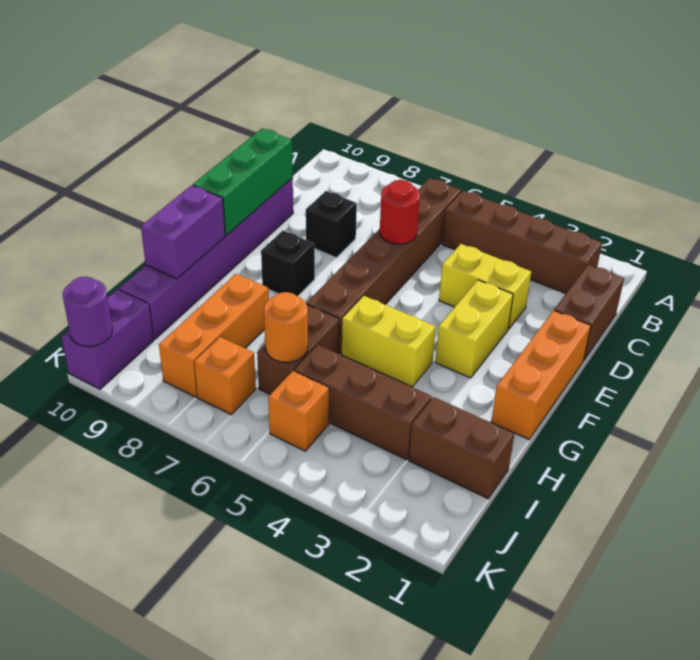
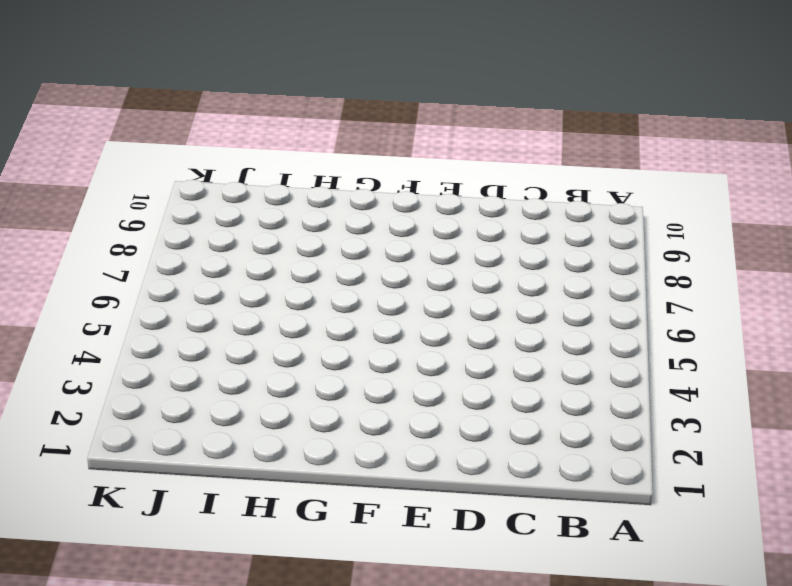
none -> brown brick B2:B5 level 1
none -> brown brick B6:G6 level 1
none -> brown brick C1:D1 level 1

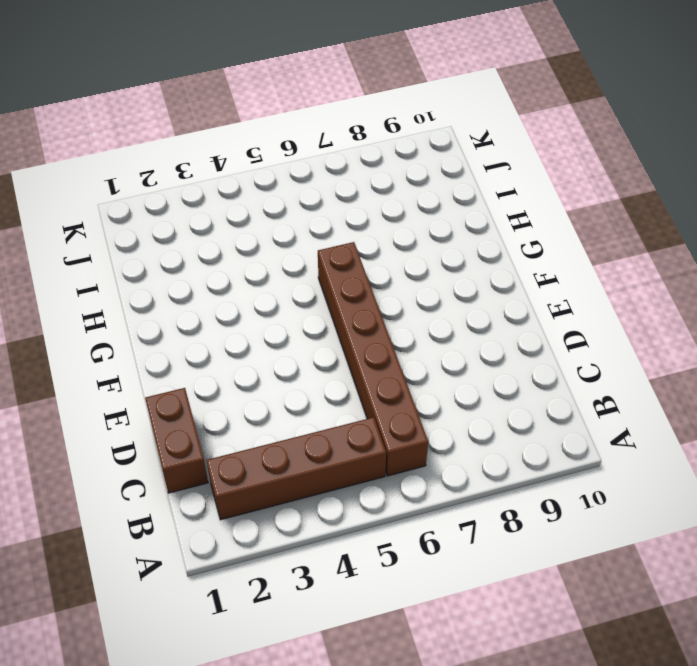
none -> yellow brick D3:D4 level 1
none -> black brick D8 level 1
none -> purple brick D10:I10 level 1

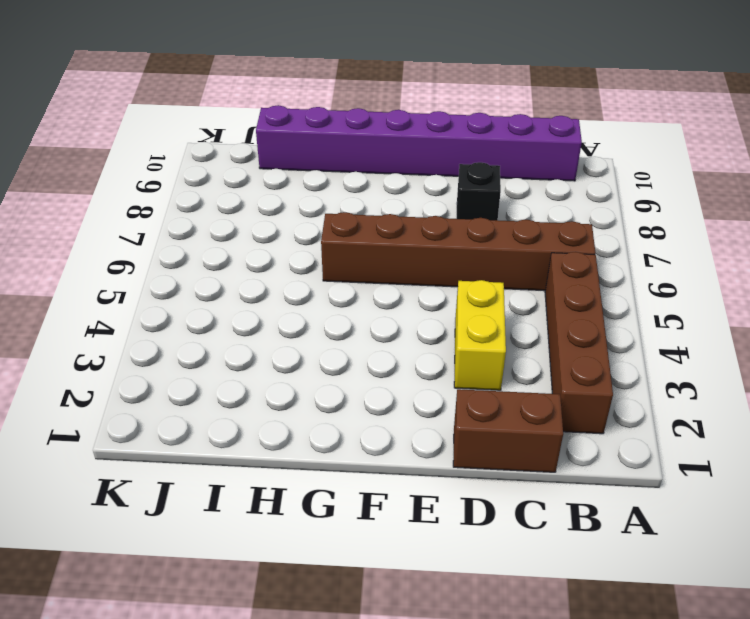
purple brick B10:I10 level 1 -> purple brick D10:I10 level 1
none -> orange brick E1:G1 level 1
none -> yellow brick E3:F3 level 1
none -> black brick F8 level 1

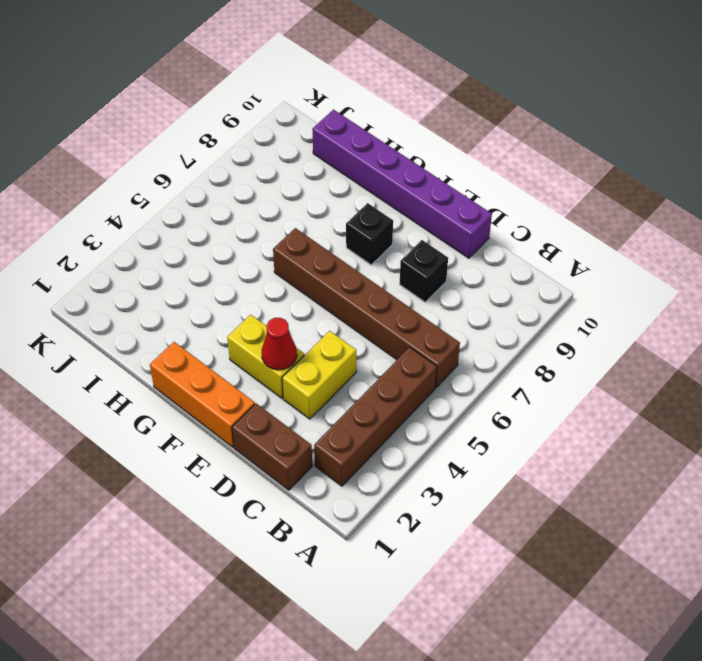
red cone E3 level 2 -> none
none -> yellow brick G4:G5 level 1
none -> brown brick H6:I6 level 1
none -> orange brick H8:J8 level 1

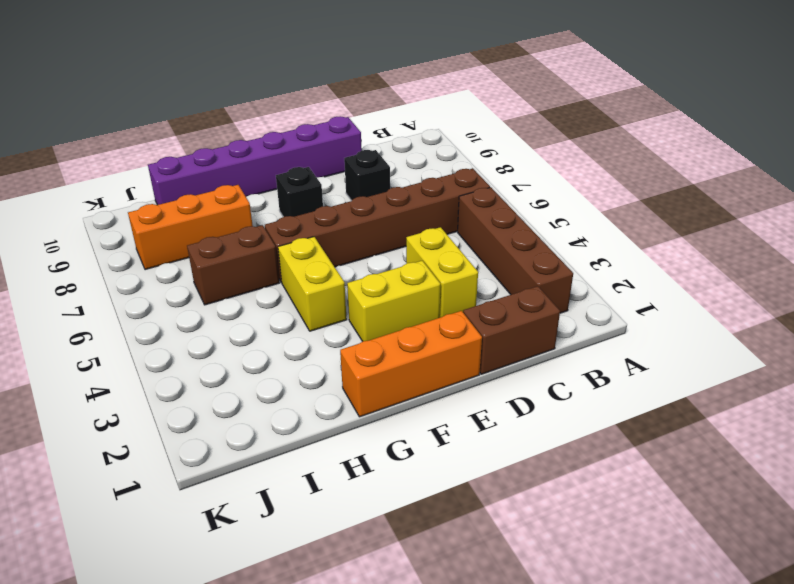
none -> brown brick I1:I2 level 1
none -> brown brick I3:I5 level 1
none -> orange brick J5 level 1

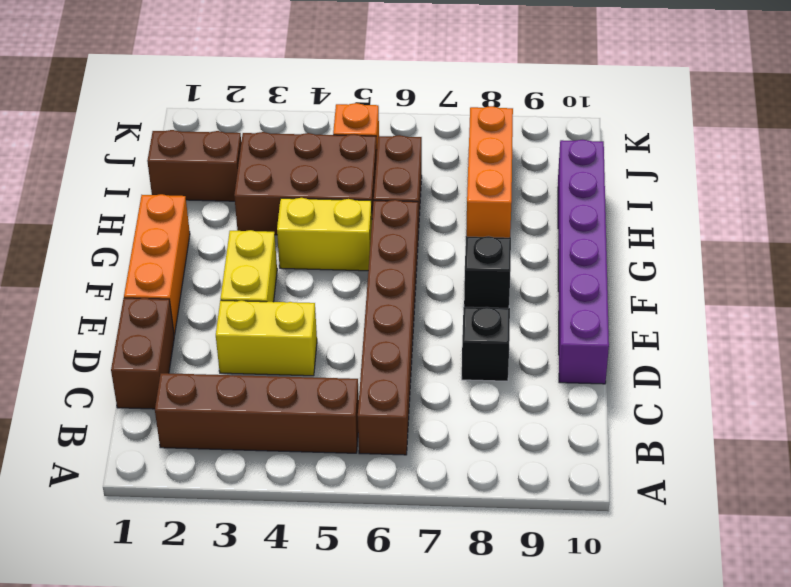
brown brick H3:I5 level 1 -> brown brick I3:I5 level 1
none -> orange brick J7 level 1
none -> purple brick J10:K10 level 1
none -> red round brick D6 level 2

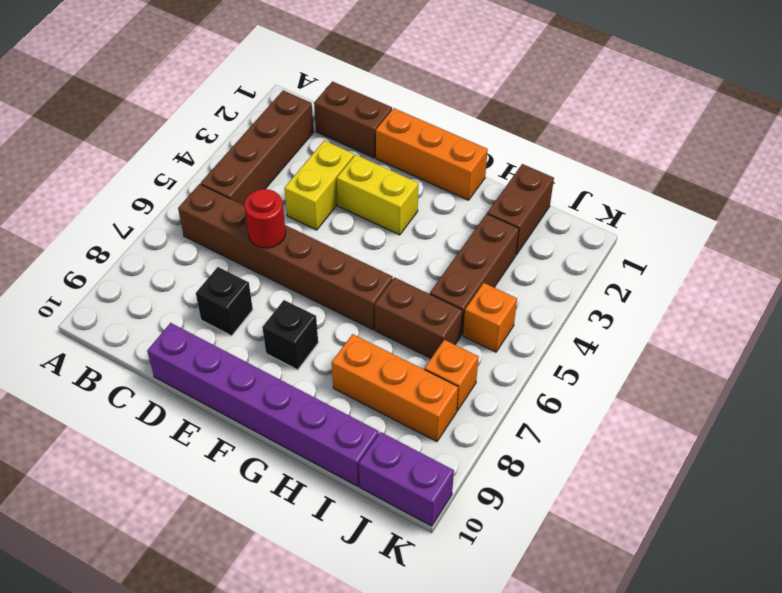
none -> yellow brick G4:G5 level 1
none -> green brick D10:F10 level 2
none -> purple brick G10:H10 level 2

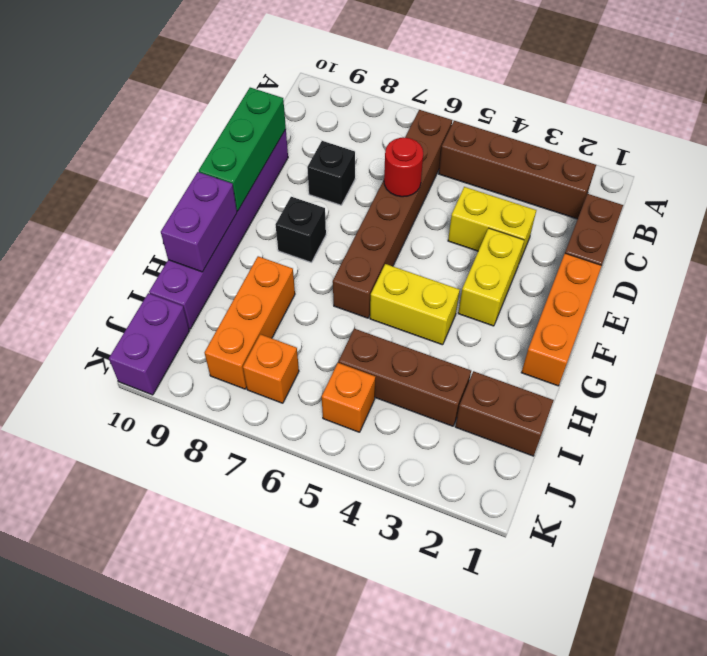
none -> brown brick H6:I6 level 1
none -> orange round brick I6 level 2
none -> purple round brick K10 level 2

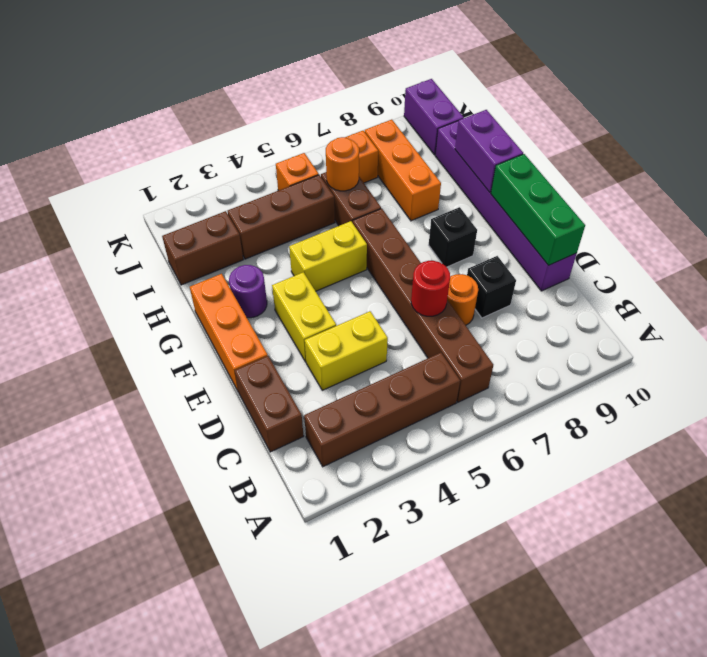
orange round brick D7 level 1 -> none
purple round brick G2 level 1 -> purple round brick K10 level 2

